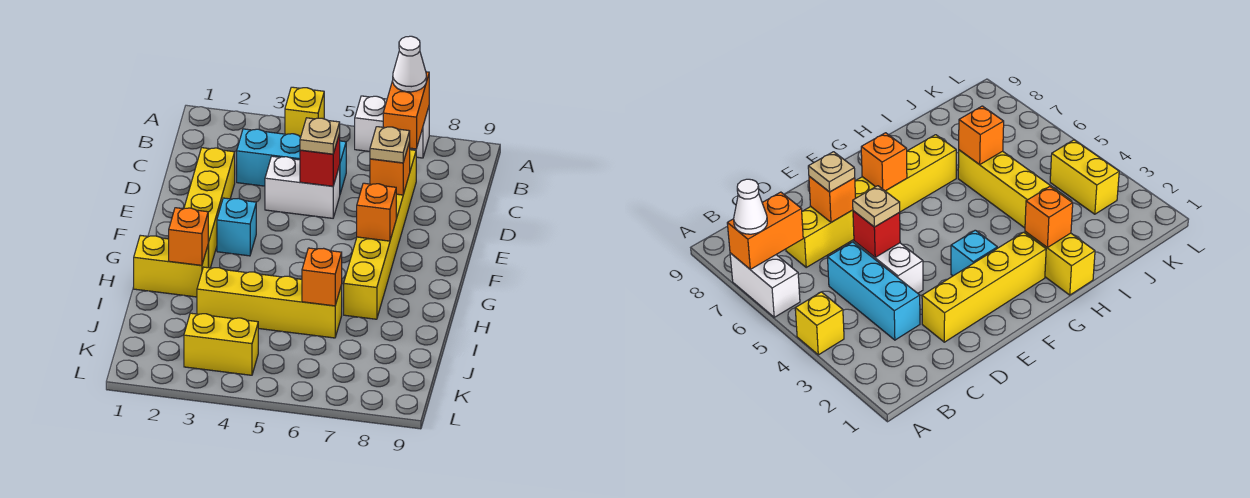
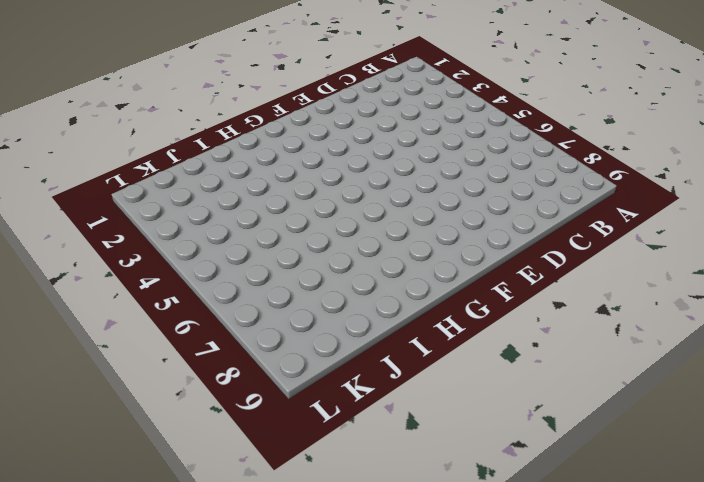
none -> yellow brick A4 level 1
none -> white brick A6:A7 level 1
none -> cyan brick C3:C5 level 1

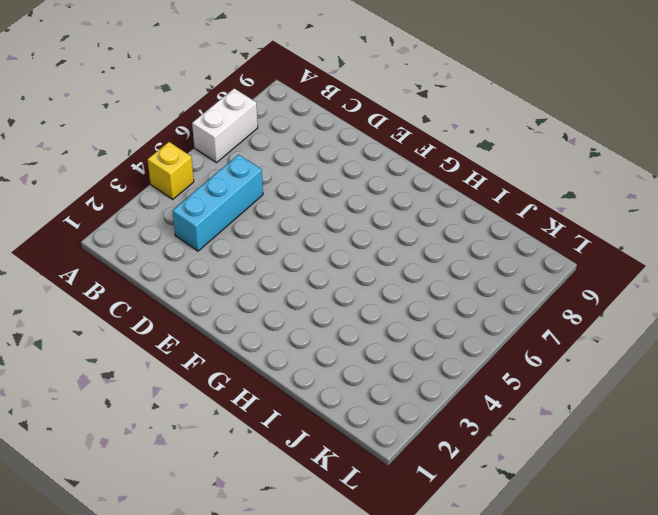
none -> yellow brick C7:H7 level 1
none -> yellow brick D2:G2 level 1
none -> white brick D4:D5 level 1

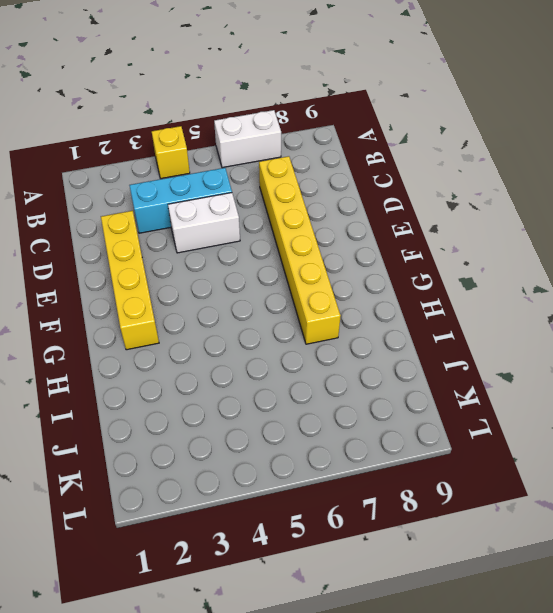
none -> cyan brick F3 level 1
none -> yellow brick H1:H2 level 1
none -> yellow brick I3:I6 level 1

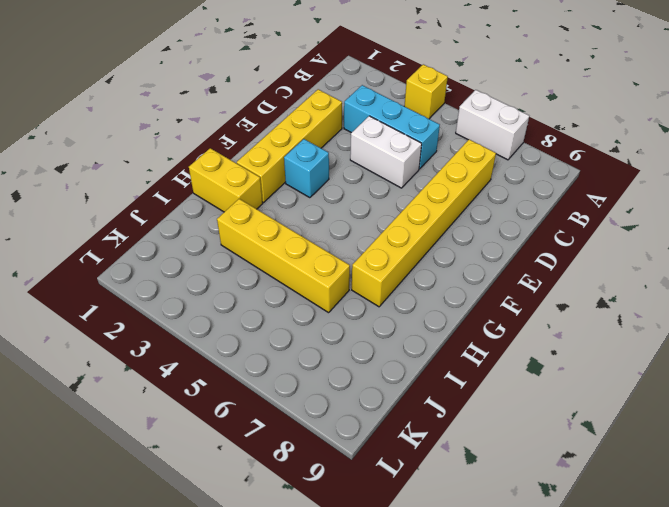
none -> yellow brick K3:K4 level 1
none -> orange brick A7:B7 level 2
none -> red brick D5 level 2

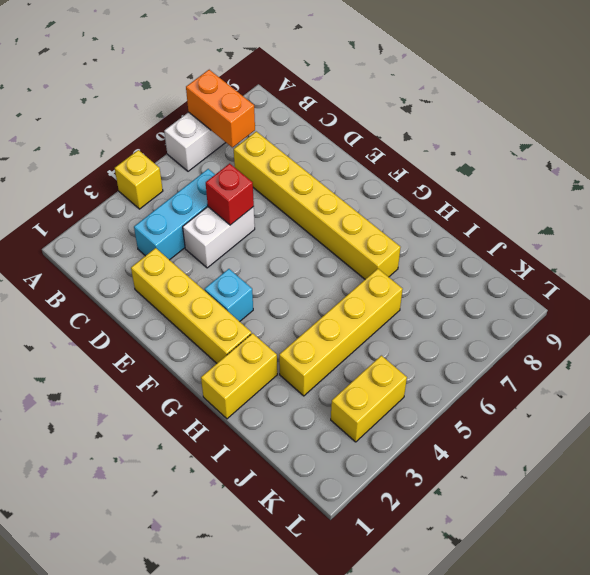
none -> orange brick D7 level 2
none -> orange brick F7 level 2
none -> orange brick H2 level 2

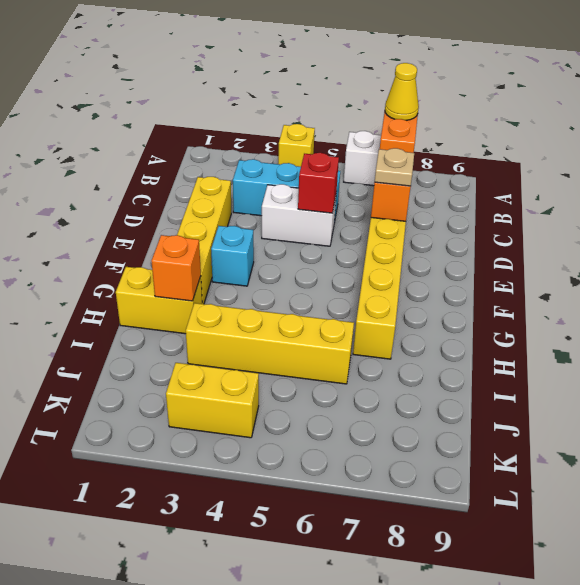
yellow cone A7 level 3 -> white cone A7 level 3
none -> orange brick F7 level 2
none -> orange brick I6 level 2
none -> tan plate D5 level 3

